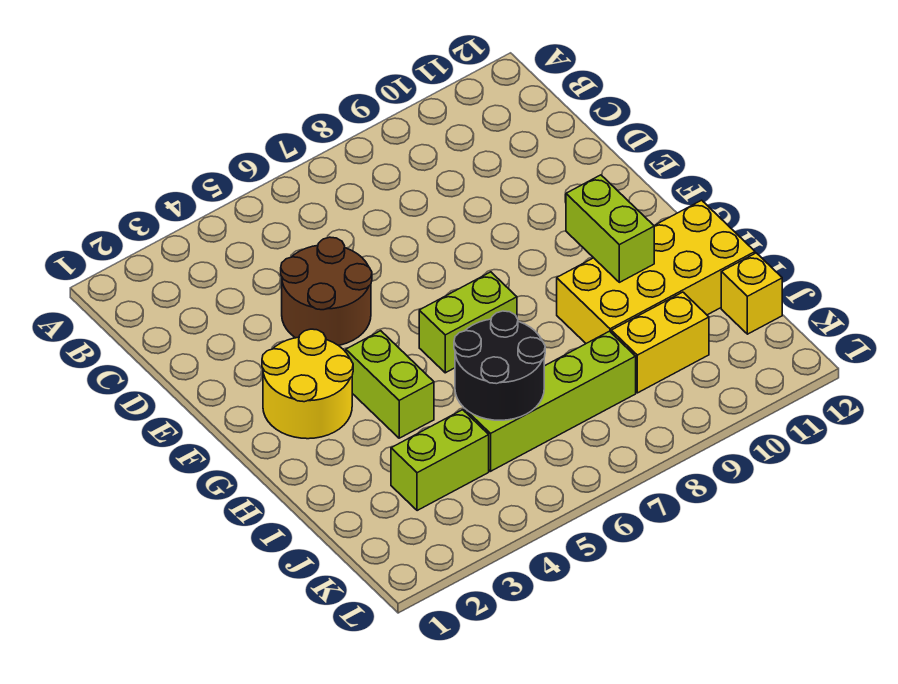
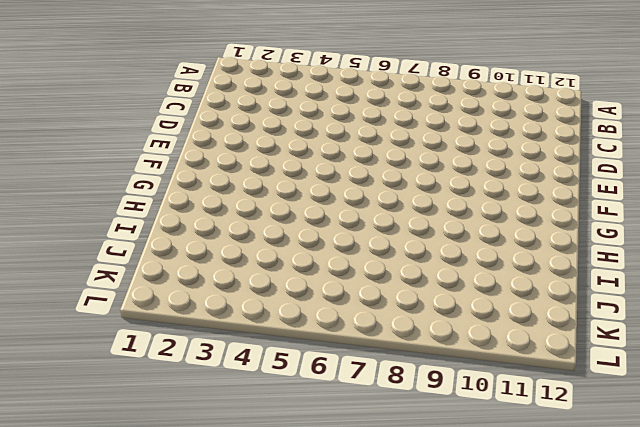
none -> brown round brick D4:E5 level 1
none -> yellow round brick F2:G3 level 1

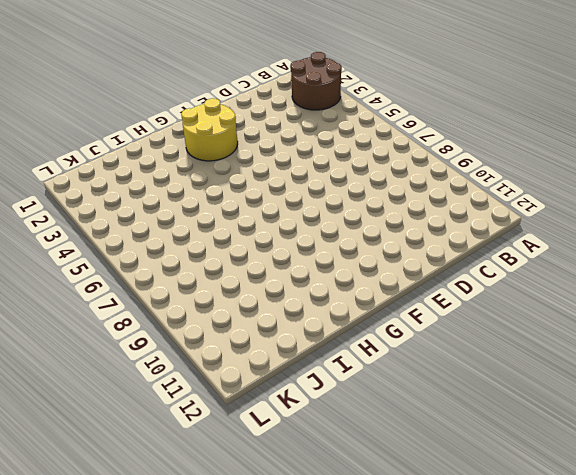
brown round brick A2:B3 level 1 -> brown round brick D4:E5 level 1
none -> lime brick G4:H4 level 1
none -> lime brick G6:G7 level 1

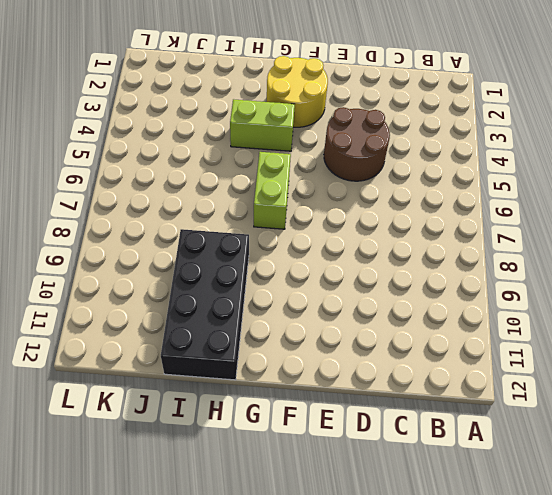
black brick H9:I12 level 1 -> yellow brick H9:I12 level 1
none -> lime brick J3:J4 level 1
none -> lime brick J5:J8 level 1

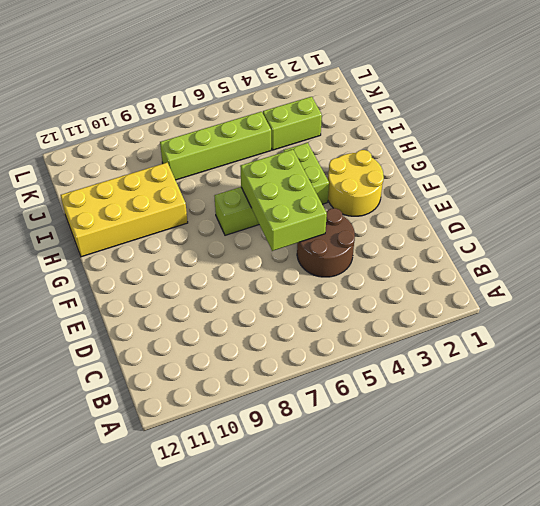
lime brick E5:G6 level 2 -> none
none -> yellow brick J9:J10 level 1
none -> yellow brick J12 level 1

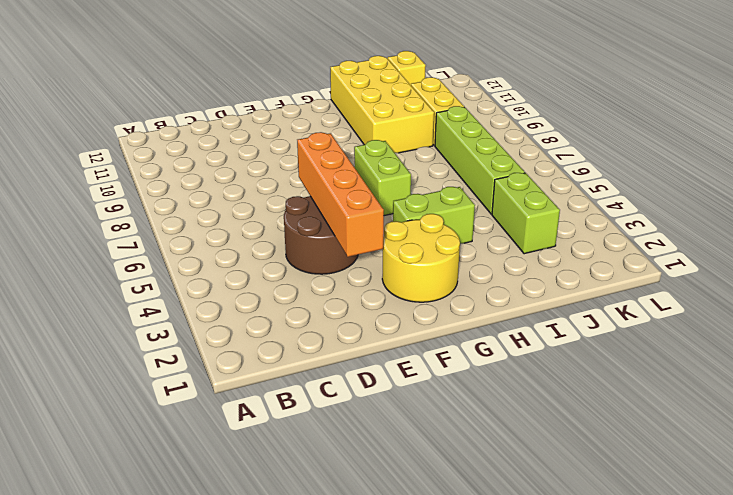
orange brick E3:E6 level 2 -> none
none -> lime brick G10:H10 level 2
none -> black round brick I5:J6 level 2

